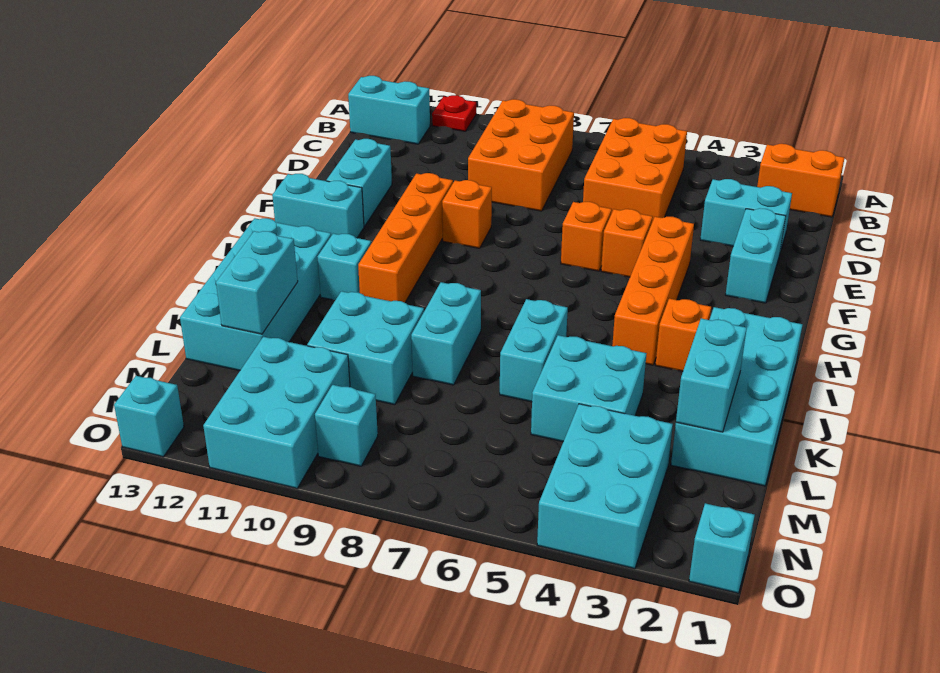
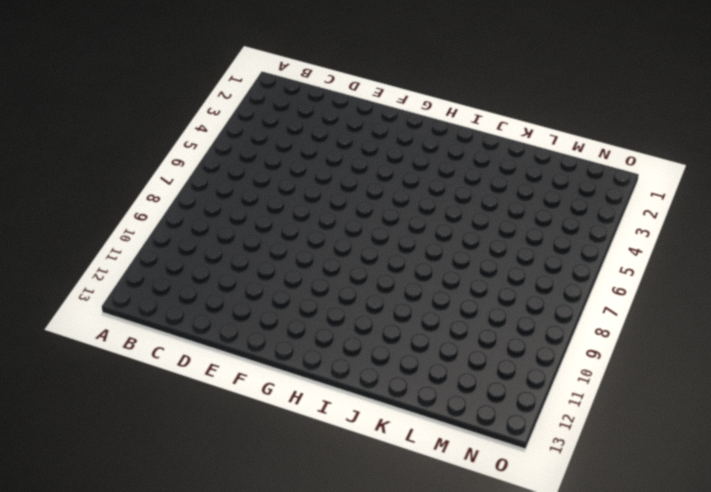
none -> red plate A11 level 1
none -> orange brick B1:B2 level 1
none -> orange brick B5:D6 level 1

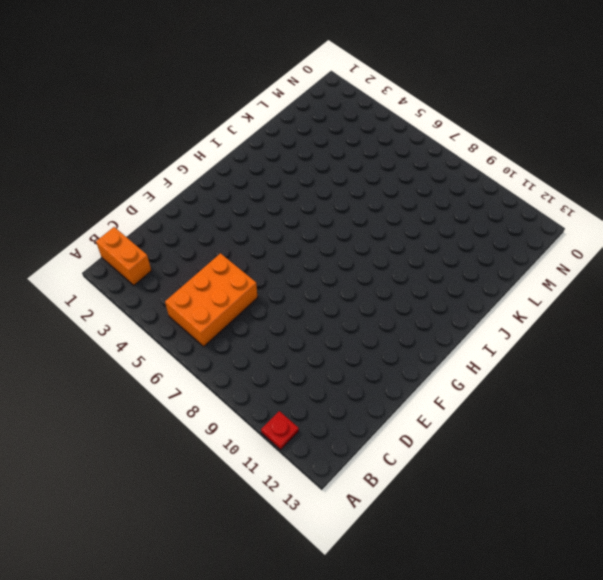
none -> orange brick B8:D9 level 1
none -> cyan brick B12:B13 level 1
none -> cyan brick D2:D3 level 1

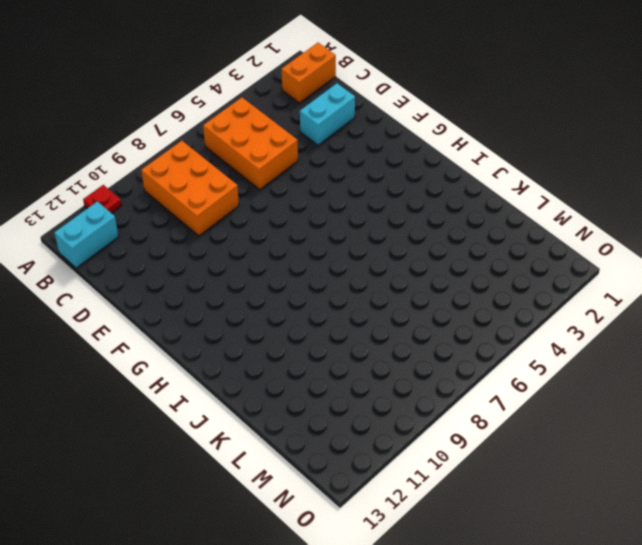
none -> cyan brick E2:F2 level 1
none -> cyan brick E12:F12 level 1
none -> orange brick F4:I4 level 1

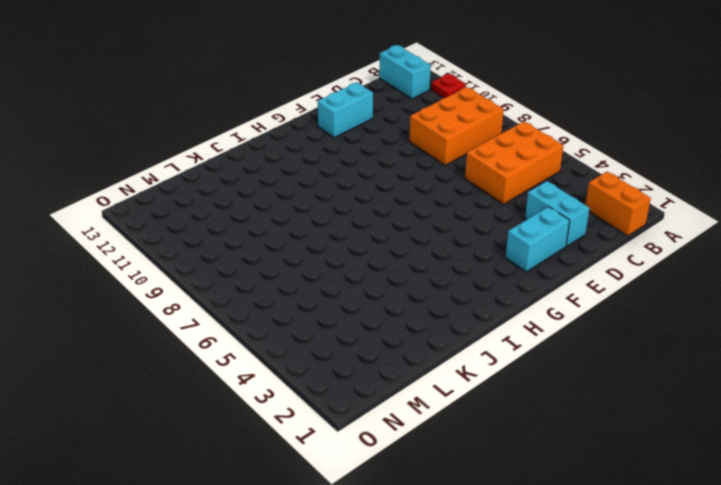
none -> orange brick F4:I4 level 1
none -> orange brick F5 level 1
none -> orange brick F6 level 1

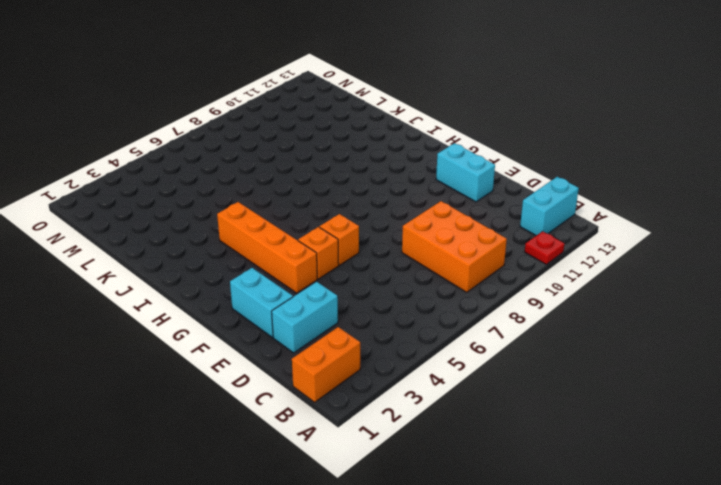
none -> orange brick B5:D6 level 1
none -> orange brick F9 level 1
none -> orange brick F10:I10 level 1

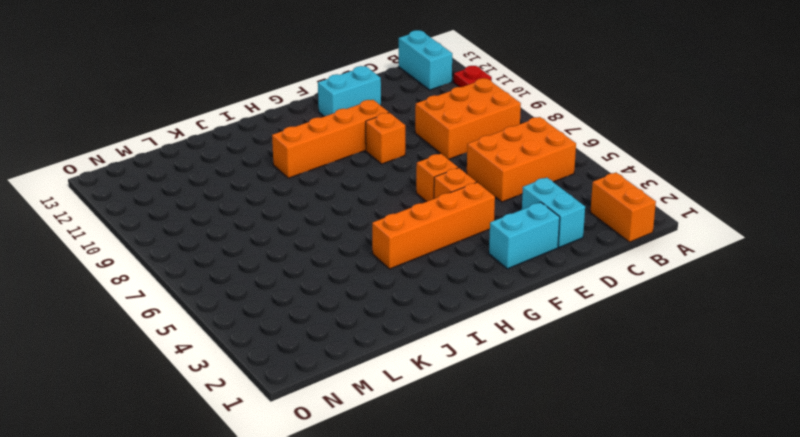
none -> cyan brick G12:G13 level 1
none -> cyan brick I1:L2 level 1
none -> orange brick I3 level 1

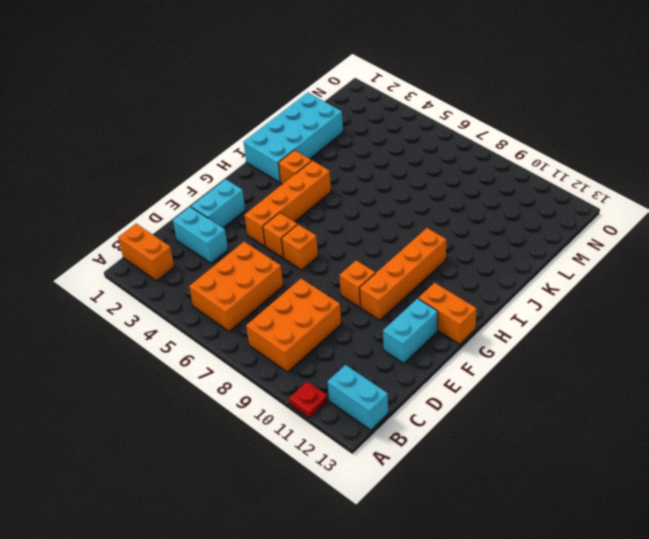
orange brick G12:G13 level 1 -> cyan brick G12:G13 level 1
none -> cyan brick I11 level 1
none -> cyan brick I12:L13 level 1
none -> cyan brick J6:K6 level 1

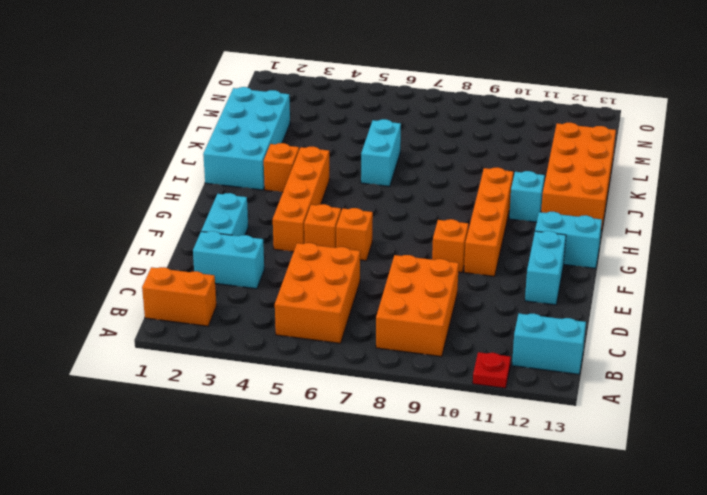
orange brick I12:L13 level 1 -> cyan brick I12:L13 level 1
none -> cyan brick J8:K8 level 1
none -> cyan brick K4:L5 level 1
none -> cyan brick K9:L10 level 1

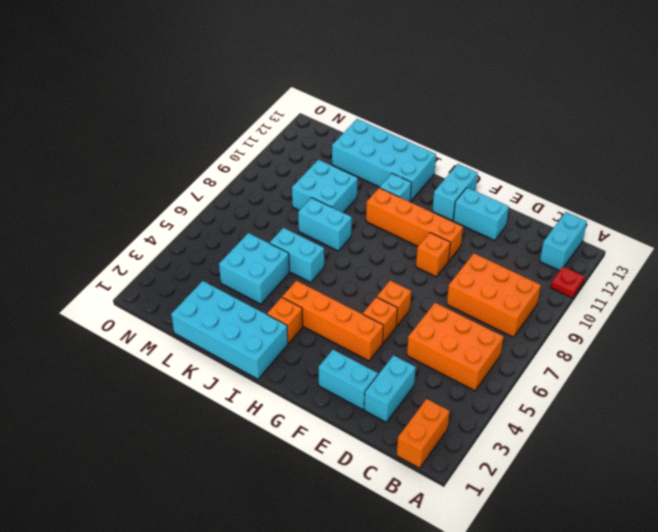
none -> cyan brick M3:O4 level 1
none -> cyan brick M10:O11 level 1
none -> cyan brick N9 level 1

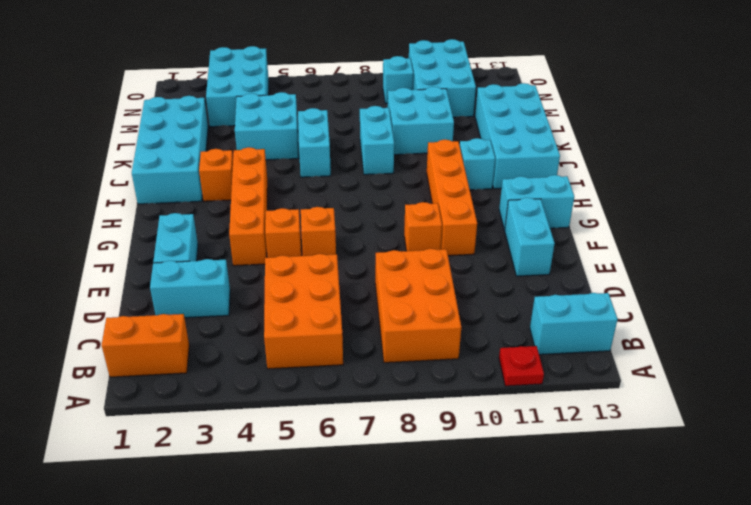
none -> cyan brick O1 level 1
none -> cyan brick O13 level 1
none -> cyan brick K2:L2 level 2

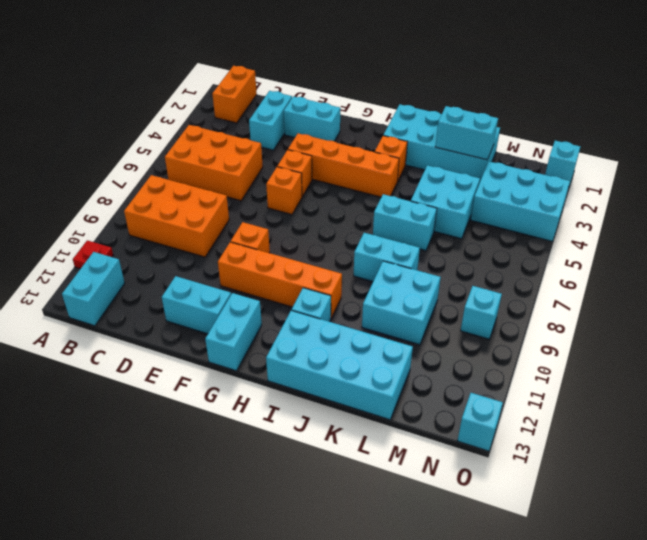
none -> cyan brick M10:O11 level 1
none -> cyan brick K12:L12 level 2

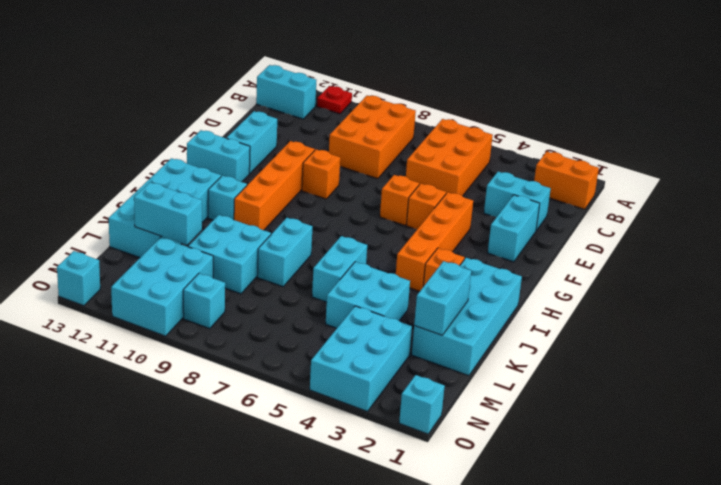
cyan brick L11:L12 level 2 -> cyan brick K12:L12 level 2

